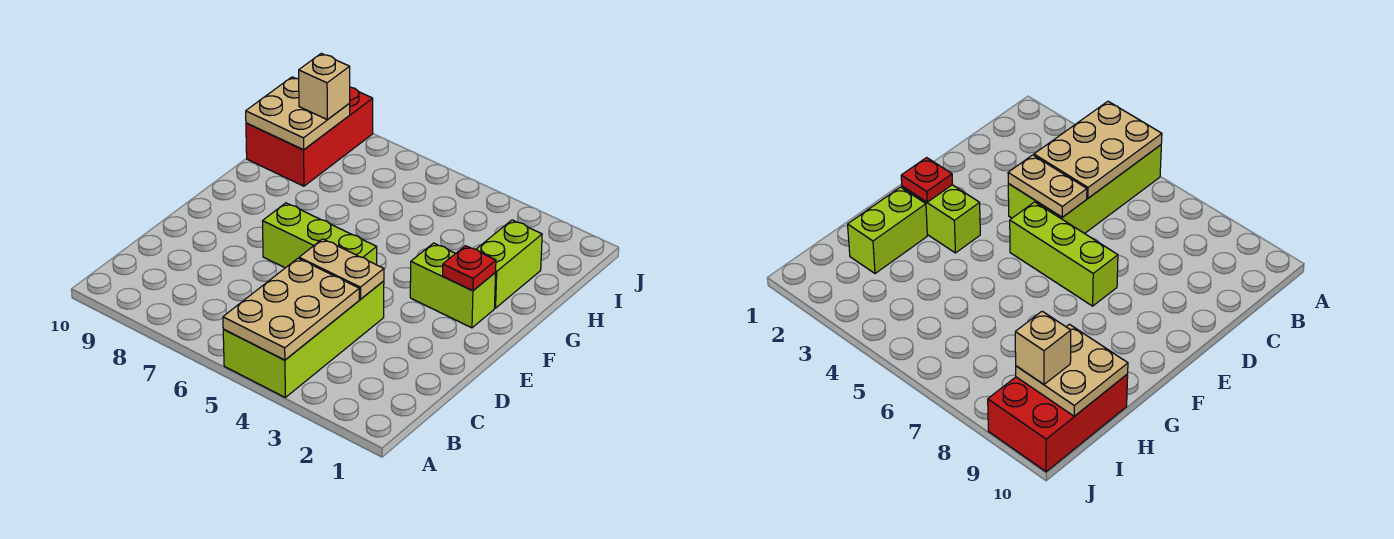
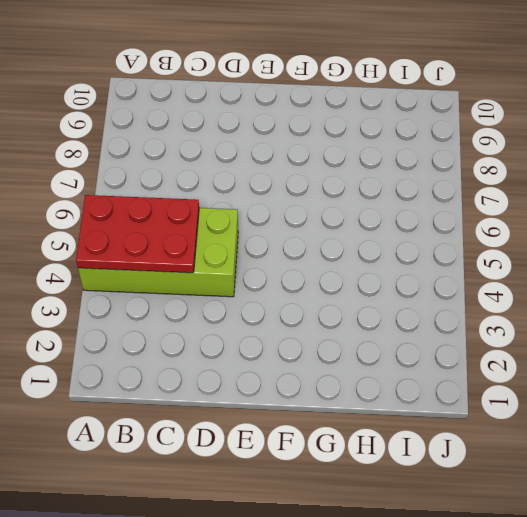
red plate A4:C5 level 2 -> tan plate A4:C5 level 2
none -> lime brick E5:E7 level 1
none -> lime brick F2:F3 level 1

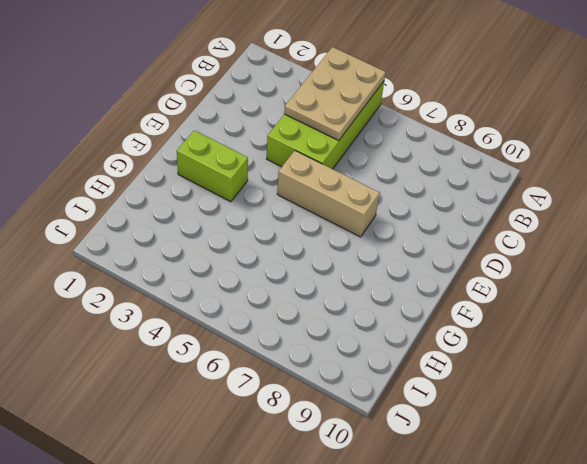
tan brick E5:E7 level 1 -> lime brick E5:E7 level 1
none -> lime brick G2:H2 level 1
none -> red brick H9:J10 level 1

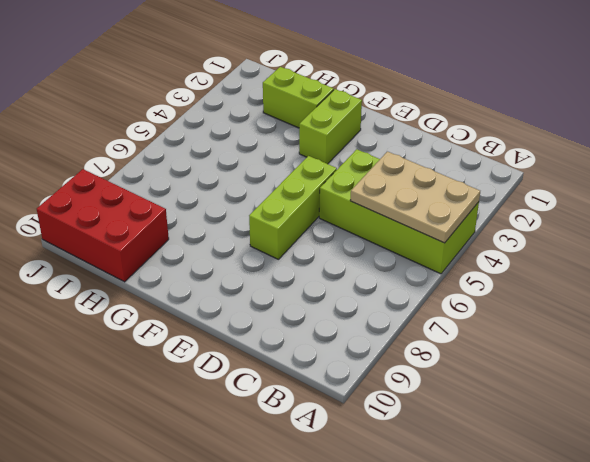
none -> tan plate D4:D5 level 2
none -> red plate F2 level 2

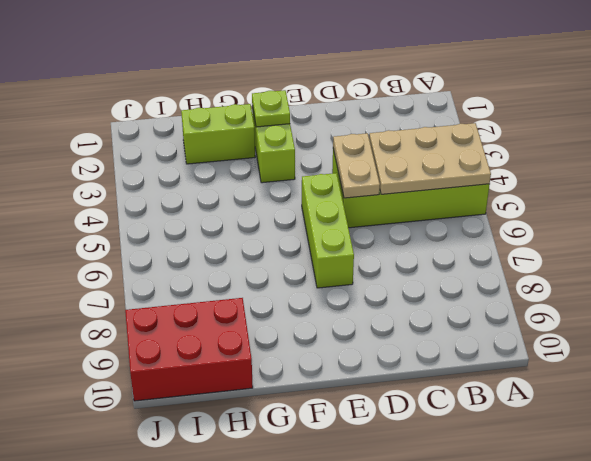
lime plate F2 level 2 -> red plate F2 level 2
none -> tan plate H9:I10 level 2
none -> tan brick I9 level 3

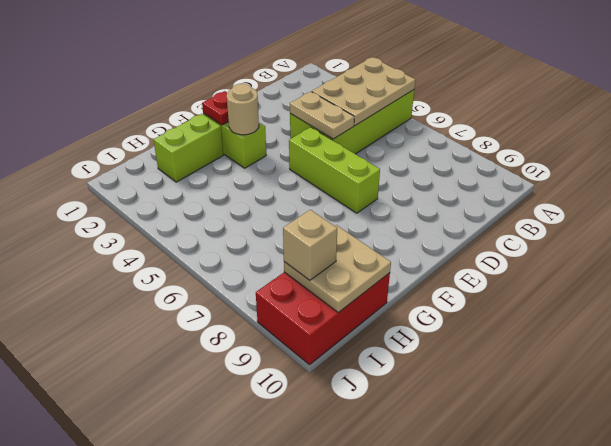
tan round brick F3 level 2 -> none

